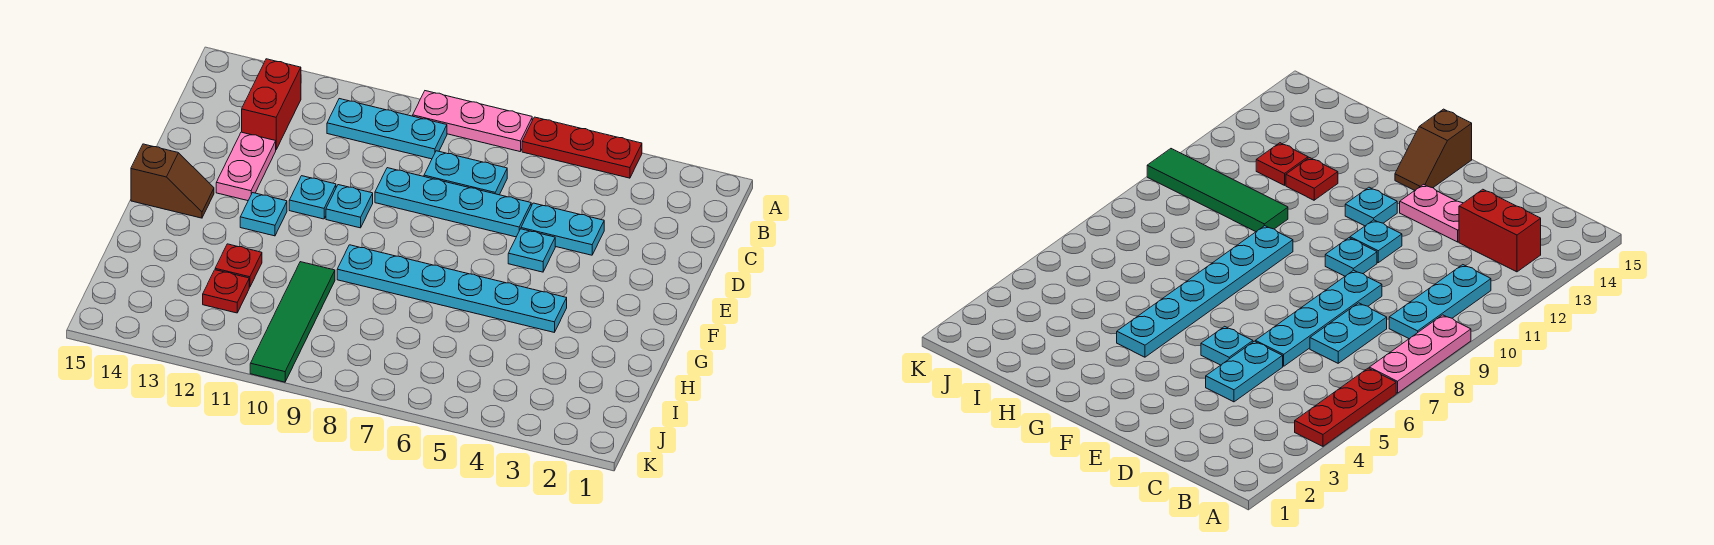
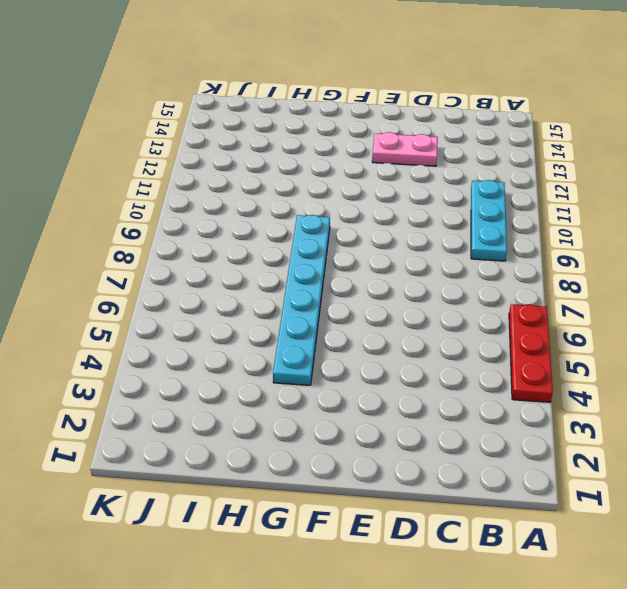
none -> pink plate A7:A9 level 1
none -> red brick B13:C13 level 1
none -> cyan plate C7:C8 level 1

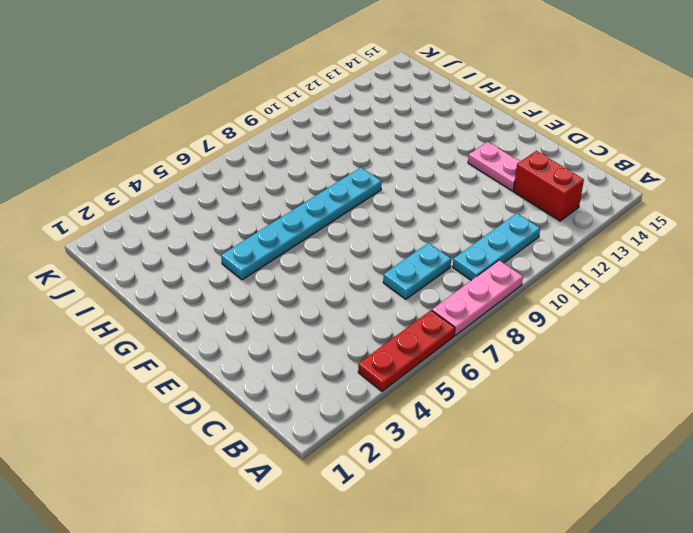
none -> cyan plate D4:D5 level 1
none -> cyan plate D6:D9 level 1
none -> cyan plate E5 level 1

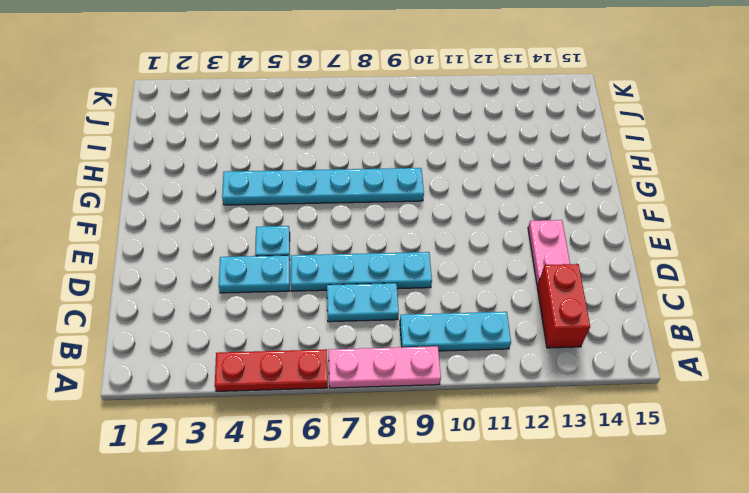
none -> cyan plate E10 level 1
none -> cyan plate E11 level 1
none -> cyan plate F12 level 1

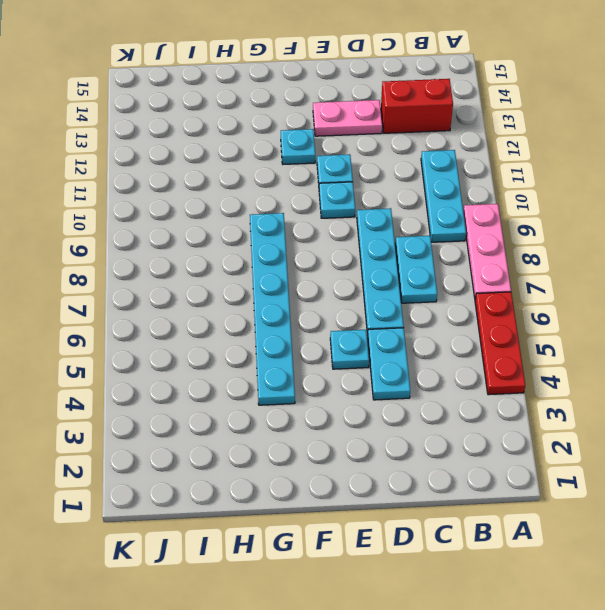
none -> brown slope F14:F15 level 1 top 15
none -> green tile H10:K10 level 1
none -> red plate H12 level 1

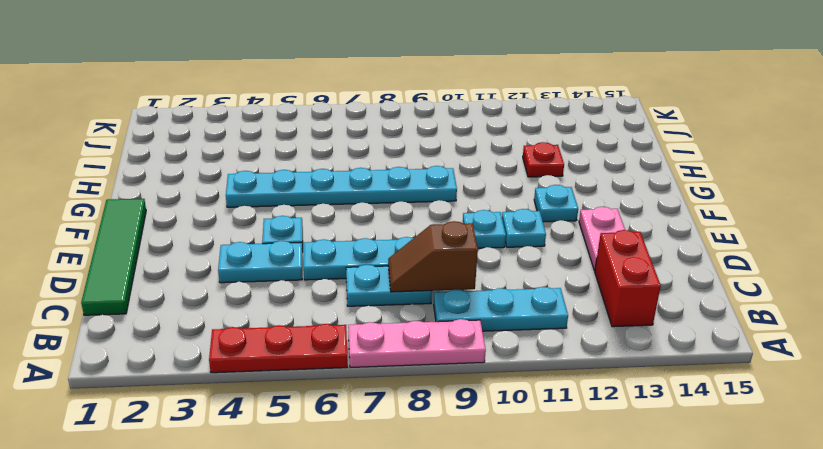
green tile C1:F1 level 1 -> green tile H10:K10 level 1
brown slope C8:C9 level 2 top 9 -> brown slope F14:F15 level 1 top 15
none -> red plate I12 level 1

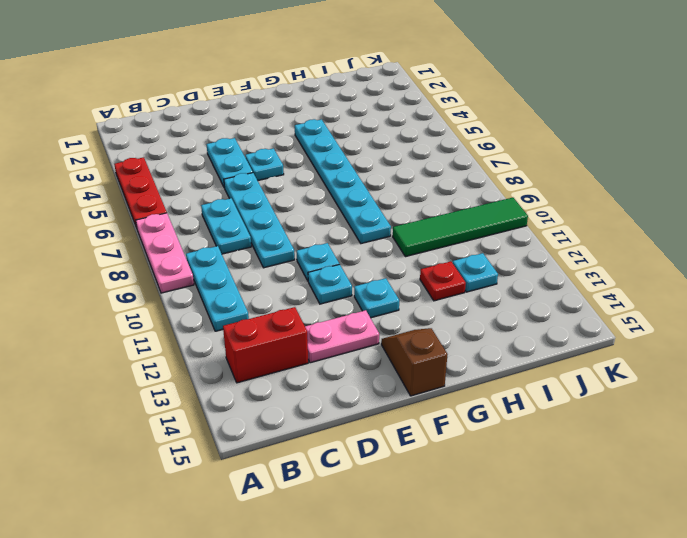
cyan plate I12 level 1 -> red plate I12 level 1

